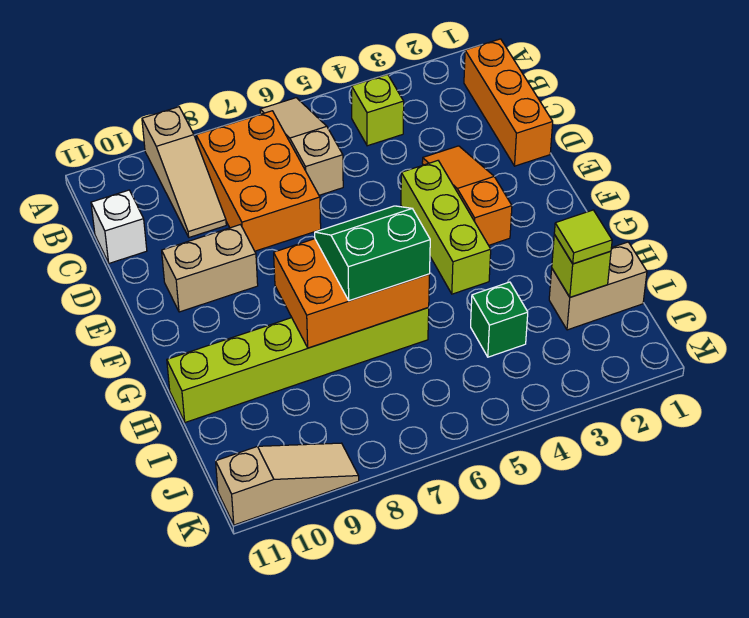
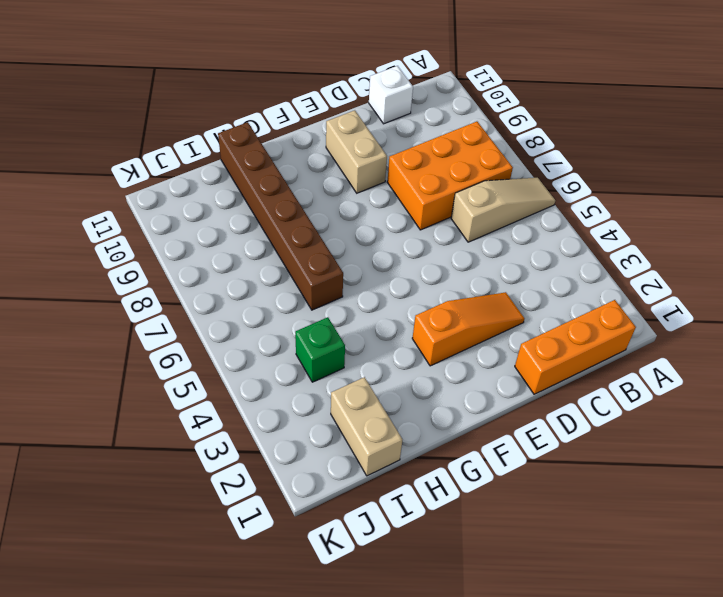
brown brick H6:H11 level 1 -> lime brick H6:H11 level 1
none -> tan slope A9:C9 level 1 top A
none -> lime brick B4 level 1
none -> lime brick E4:G4 level 1

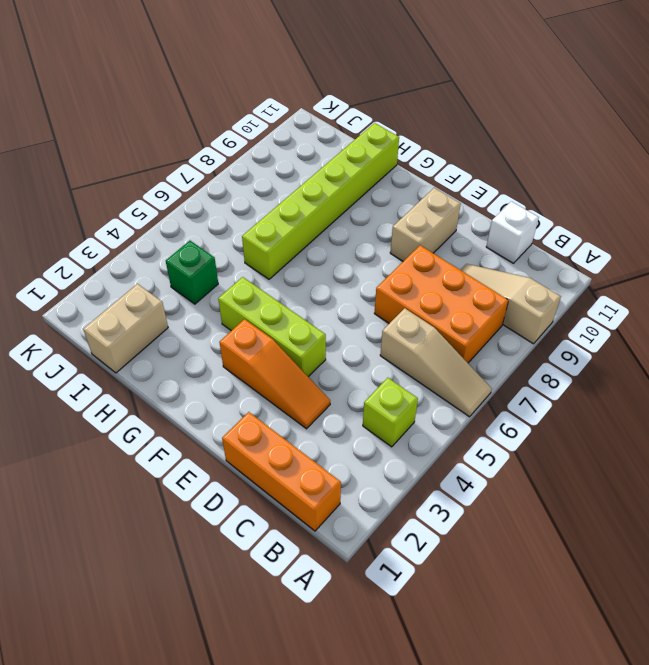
none -> tan slope K9:K11 level 1 top 11
none -> orange brick G6:H8 level 2
none -> lime brick I2 level 2

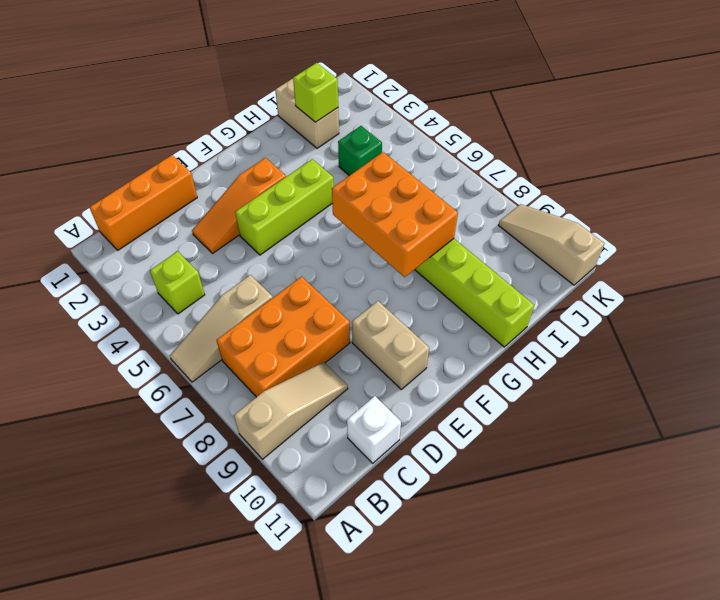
none -> green slope G6:H7 level 3 top H
none -> lime tile I2 level 3

